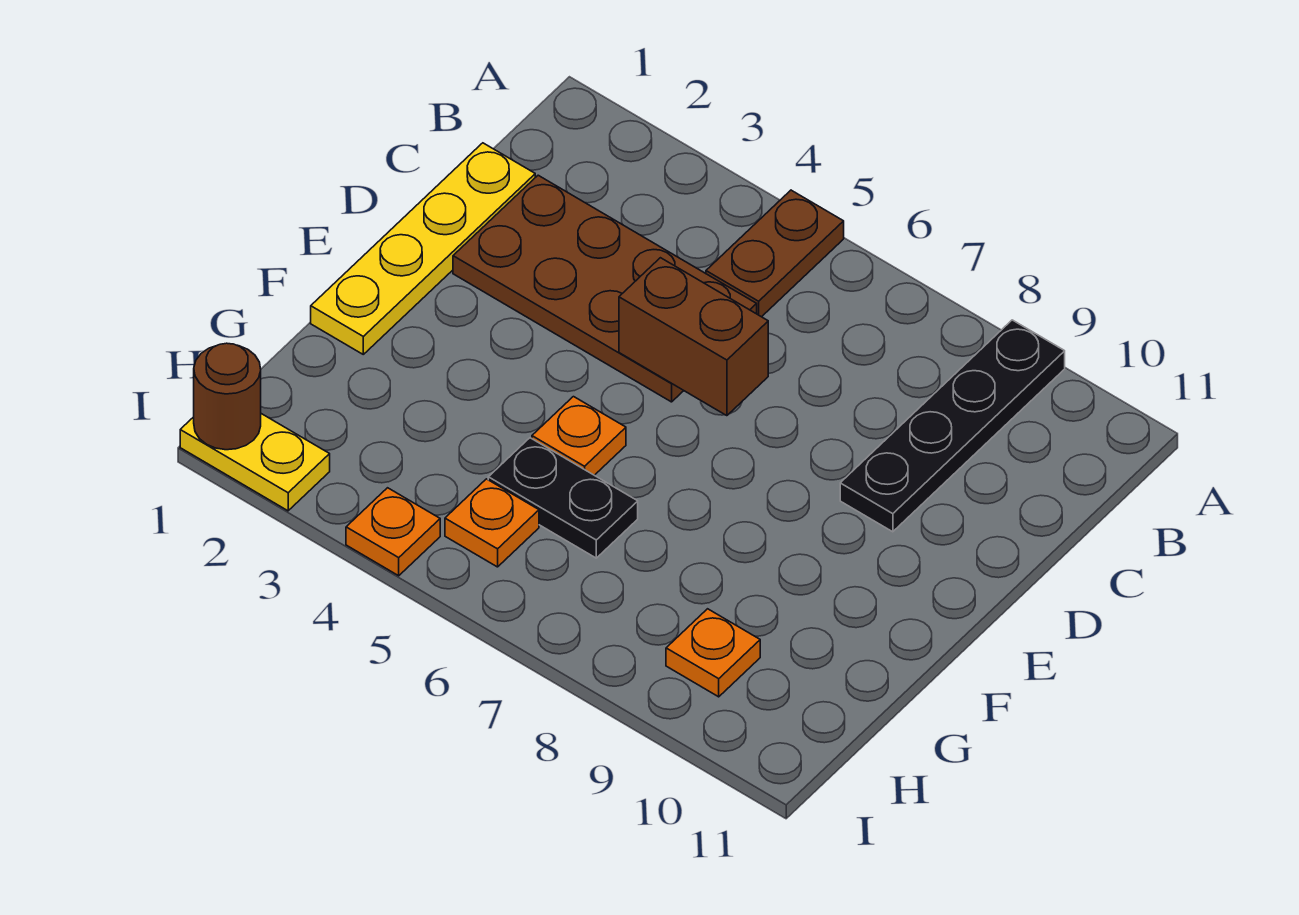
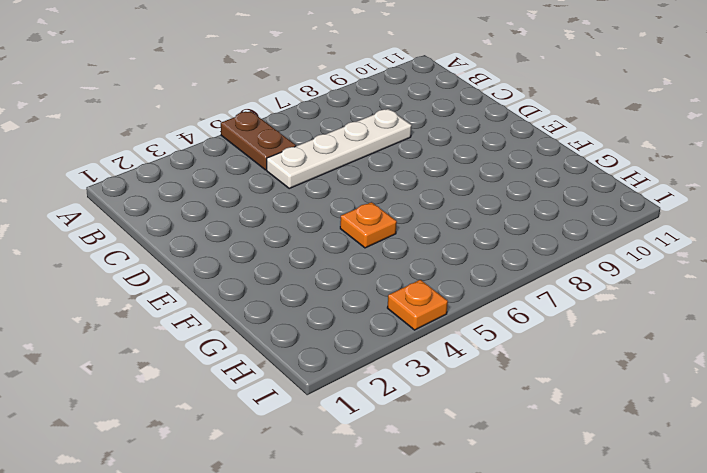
white plate C5:C8 level 1 -> brown plate C2:D5 level 1
none -> black plate A9:D9 level 1
none -> yellow plate C1:F1 level 1
none -> black plate G5:G6 level 1

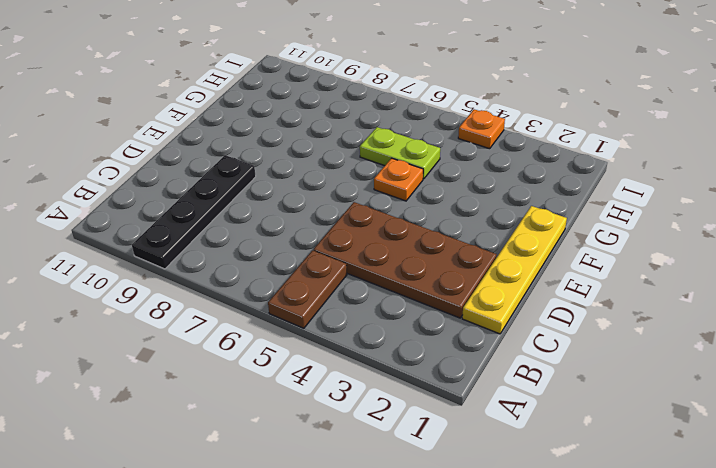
lime plate G5:G6 level 1 -> black plate G5:G6 level 1
none -> orange plate H5 level 1
none -> orange plate H9 level 1
none -> yellow plate I1:I2 level 1

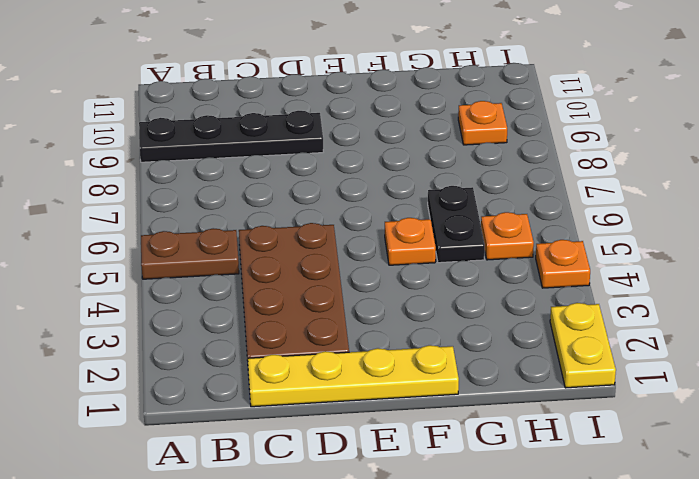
none -> brown brick D5:D6 level 2
none -> brown round brick I1 level 2

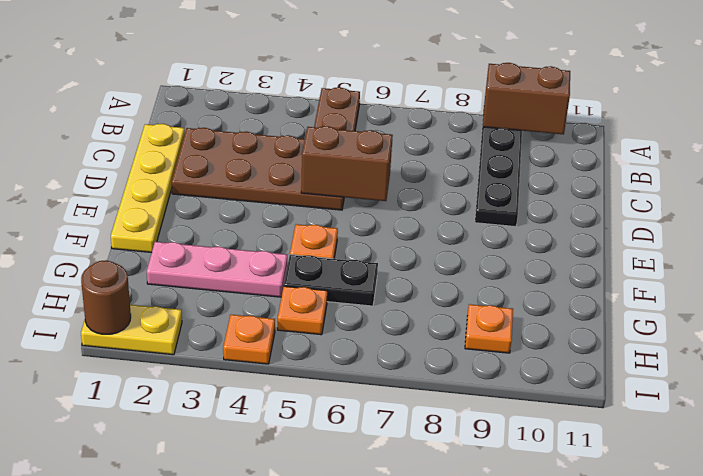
brown brick A9:A10 level 2 -> none
pink plate G2:G4 level 1 -> none

